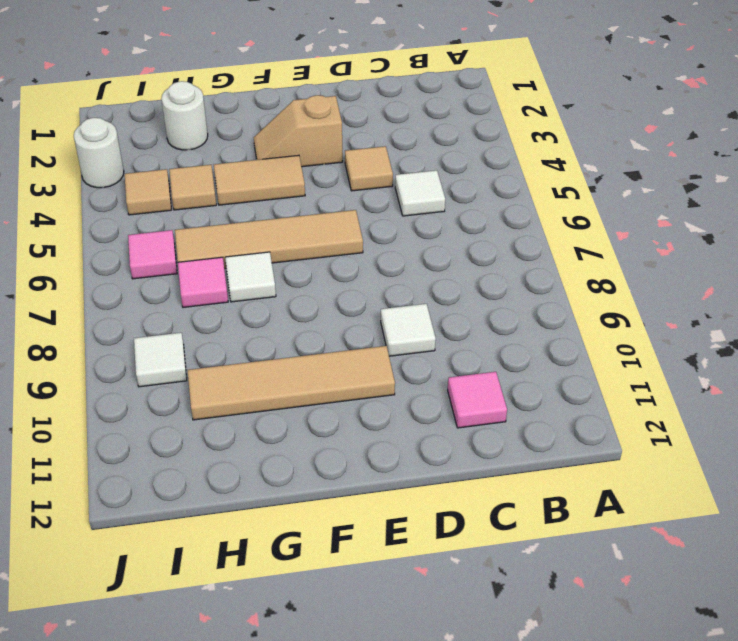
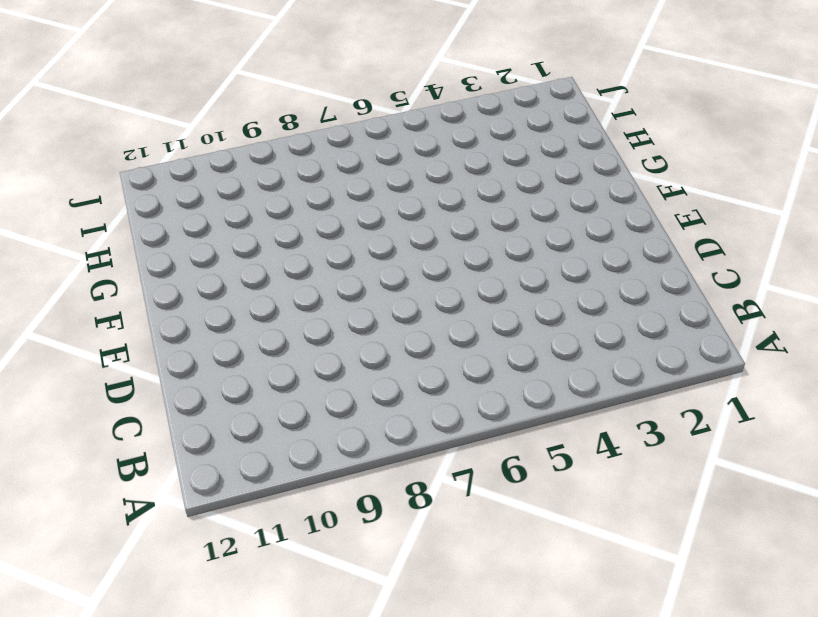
none -> white tile C5 level 1
none -> pink tile C11 level 1
none -> tan tile D4 level 1

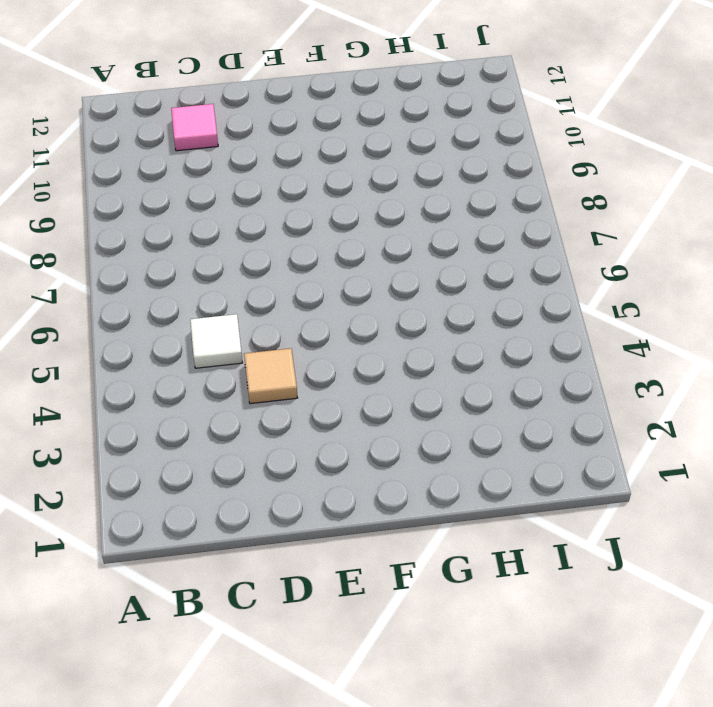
none -> white tile D9 level 1
none -> tan slope E3:F3 level 1 top E
none -> tan tile E6:H6 level 1

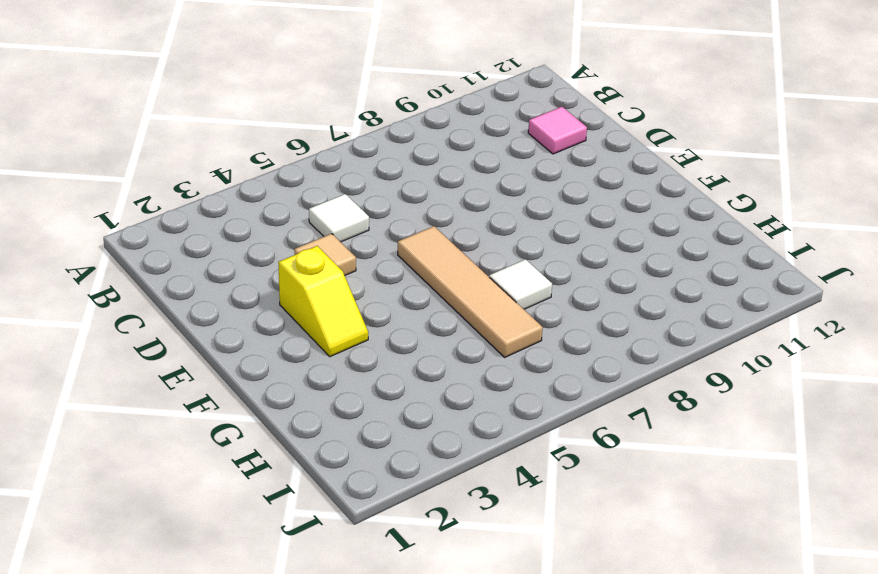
yellow slope E3:F3 level 1 top E -> tan slope E3:F3 level 1 top E
none -> white tile D9 level 1
none -> tan tile E10:H10 level 1
none -> tan tile F4:G4 level 1

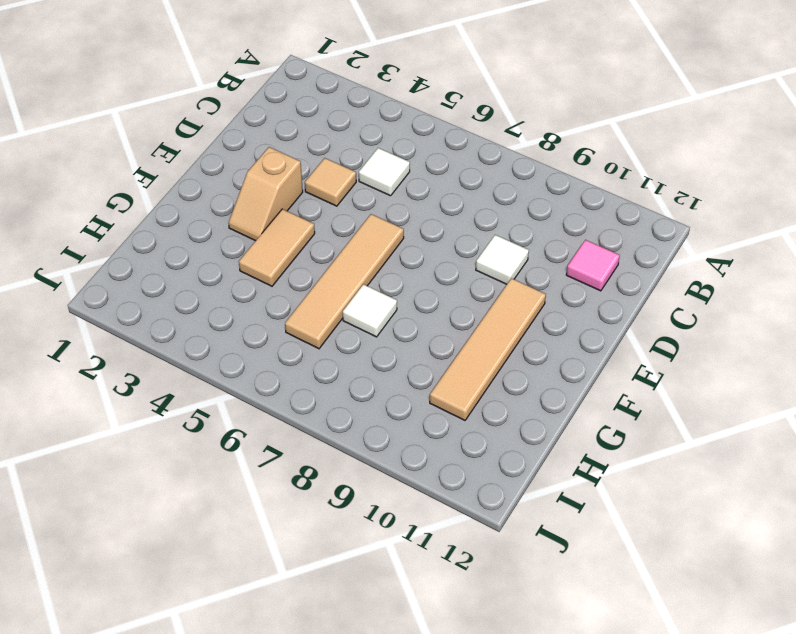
none -> white round brick H2 level 1
none -> tan tile H4 level 1
none -> pink tile H7 level 1

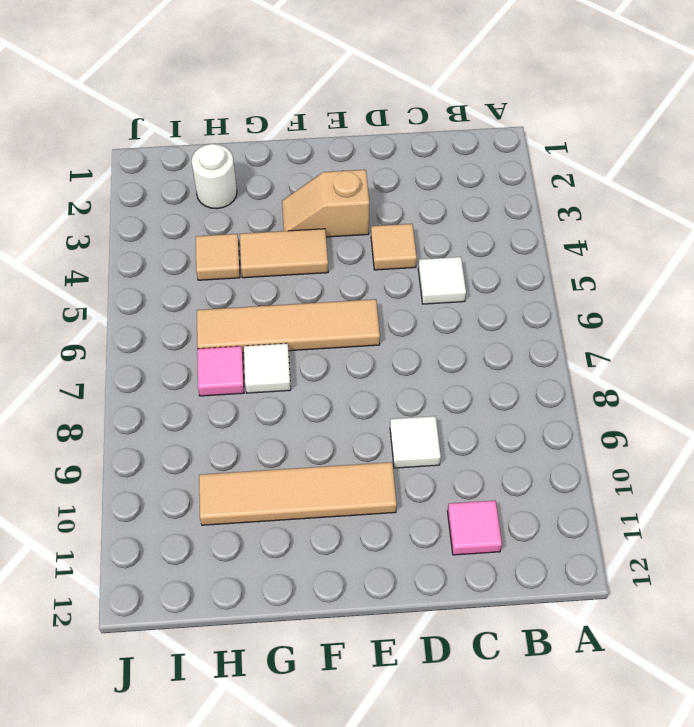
none -> tan tile I4 level 1
none -> pink tile I6 level 1
none -> white tile I9 level 1

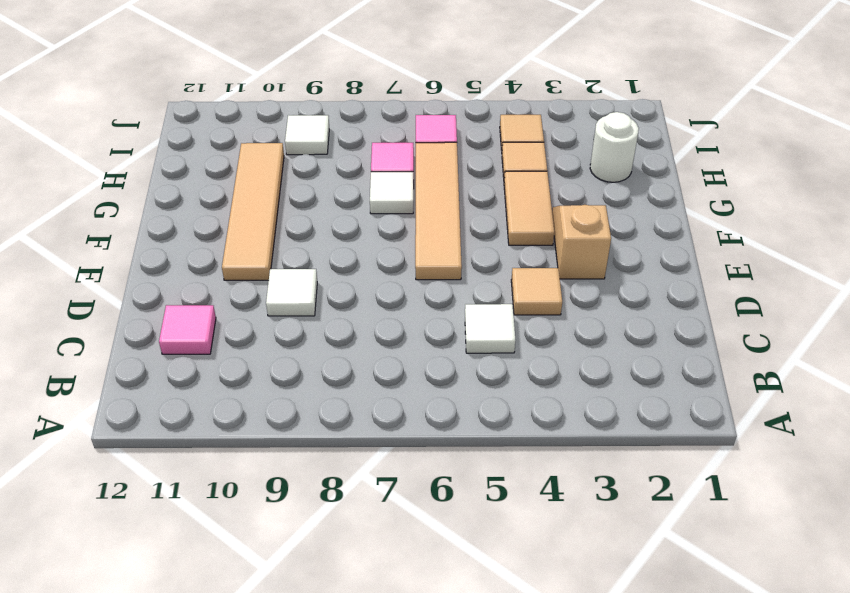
none -> white round brick J3 level 1

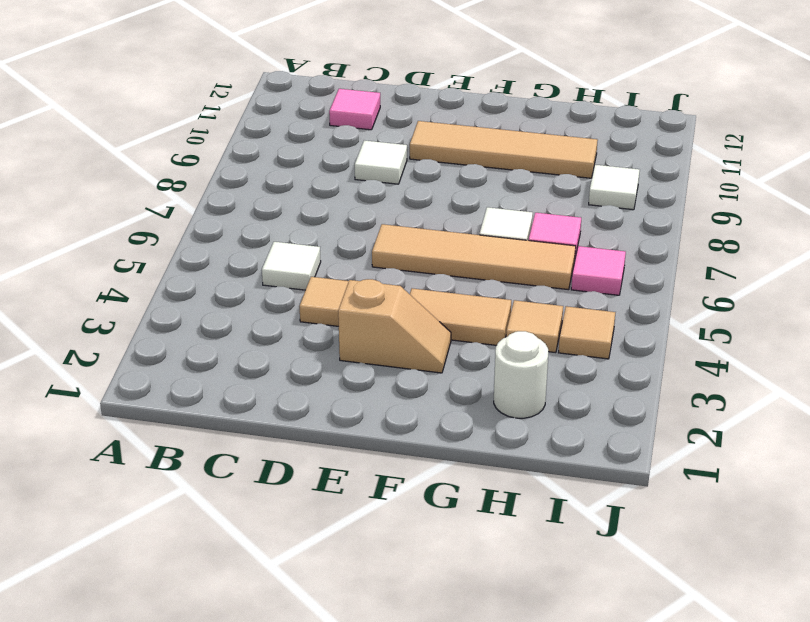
none -> white round brick J3 level 1

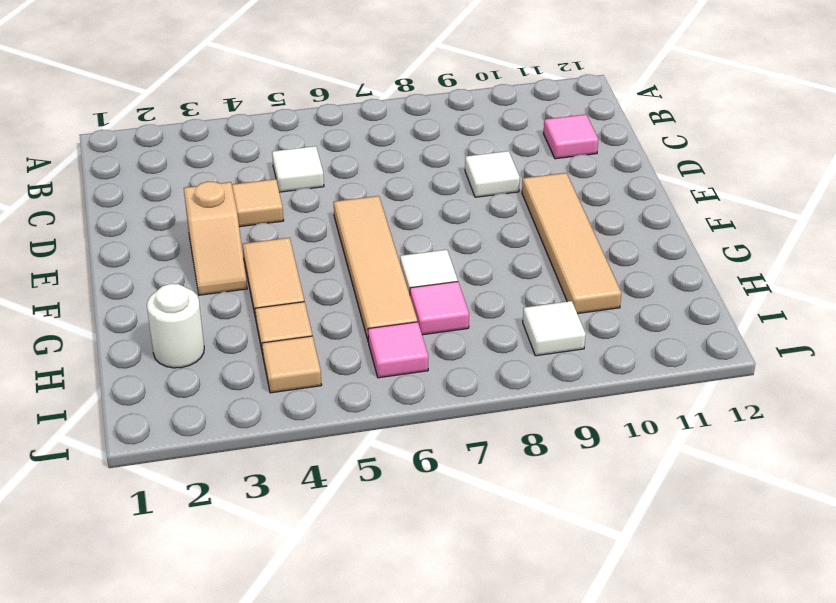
none -> white round brick J3 level 1

